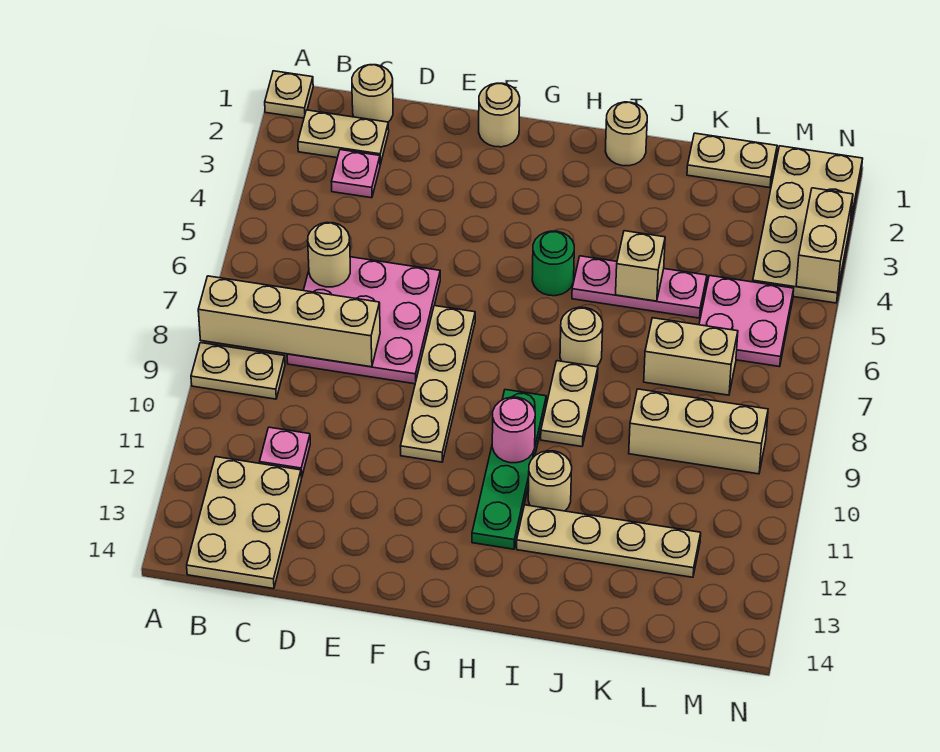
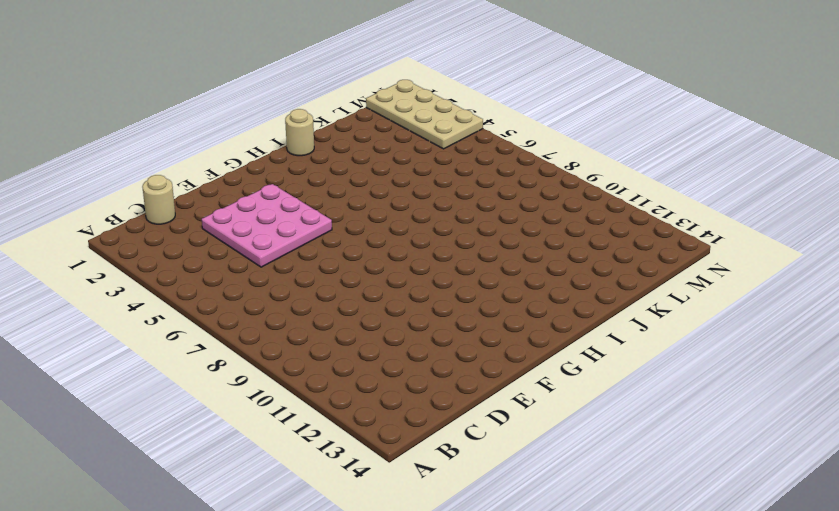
pink plate D3:F5 level 1 -> pink plate C6:E8 level 1
none -> tan plate A1 level 1
none -> tan plate A9:B9 level 1
none -> tan plate B2:C2 level 1

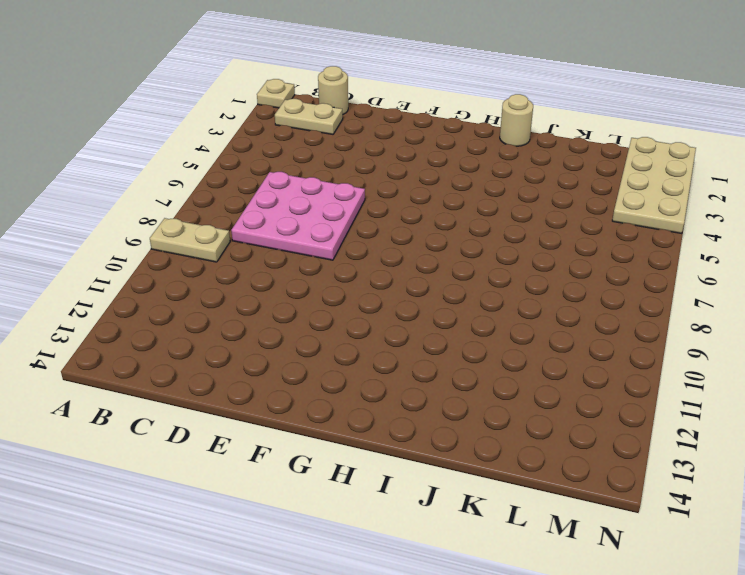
none -> tan plate B12:C14 level 1
none -> pink plate C3 level 1
none -> pink plate C11 level 1

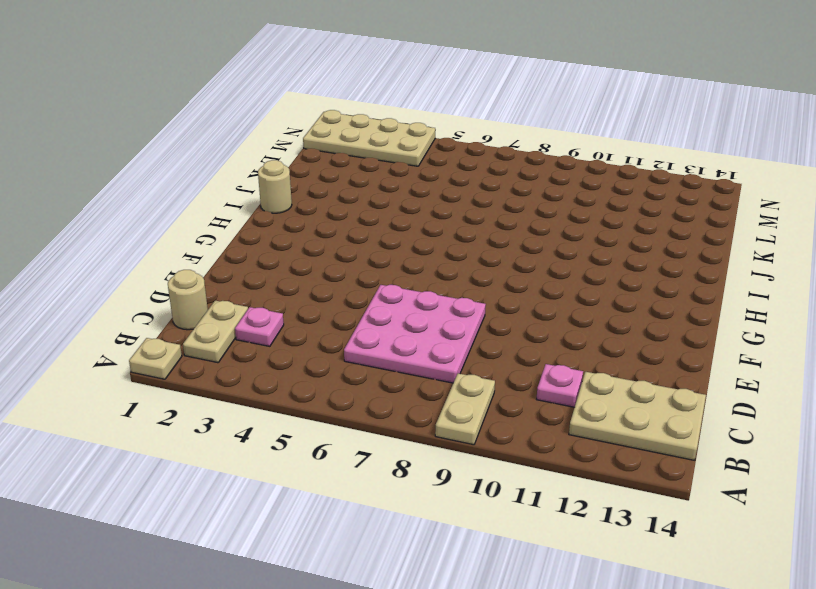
none -> tan round brick F1 level 1
none -> tan plate F7:F10 level 1
none -> green round brick H5 level 1

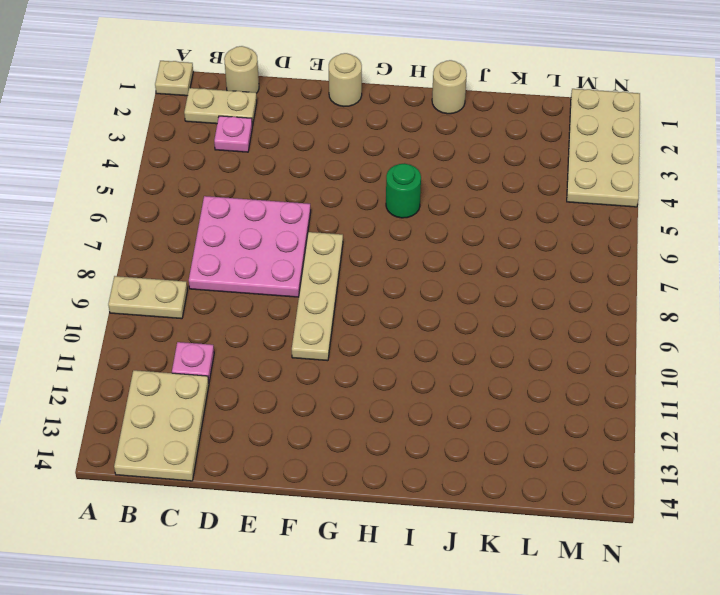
none -> green plate H9:H12 level 1
none -> pink plate I5:K5 level 1
none -> tan round brick I7 level 1

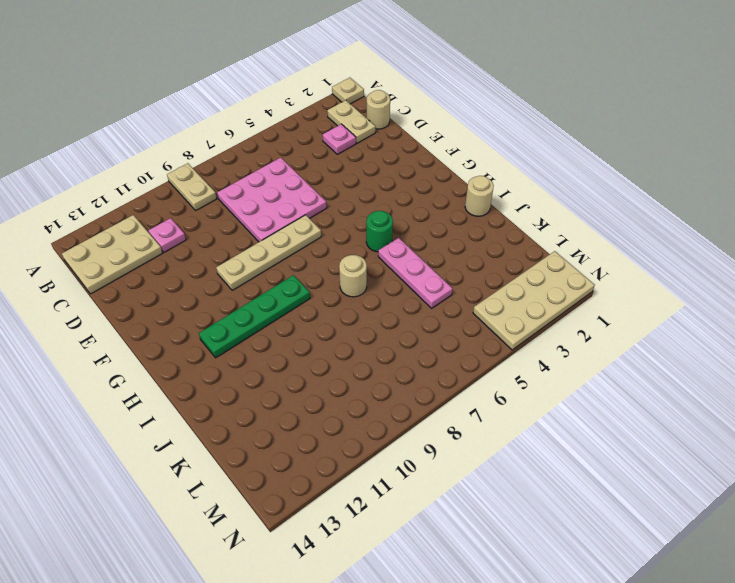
none -> tan round brick F1 level 1
none -> tan plate I8:I9 level 1
none -> tan round brick I11 level 1

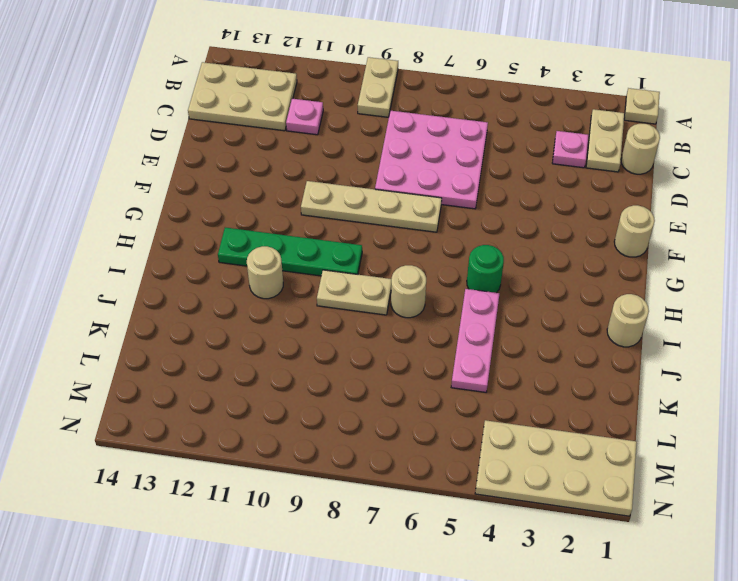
none -> tan plate I12:L12 level 1
none -> tan plate K1:L1 level 1
none -> tan brick K7:L7 level 1

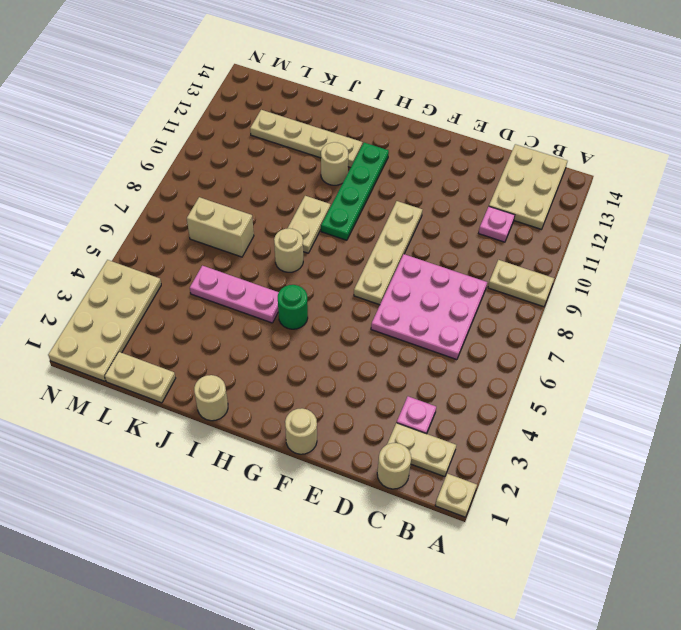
none -> tan brick K9:M9 level 1
none -> pink plate L5:M6 level 1
none -> tan brick A8:D8 level 2

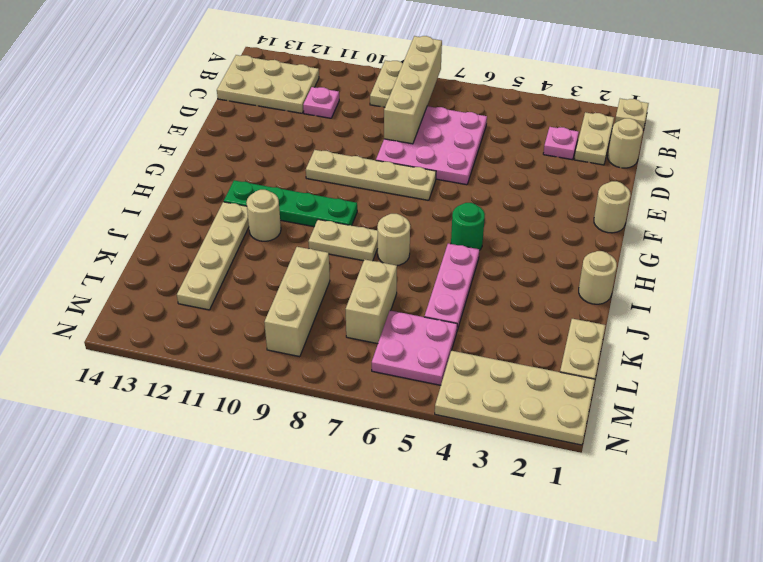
none -> tan round brick C6 level 2
none -> pink round brick H10 level 2
none -> tan brick J5 level 2

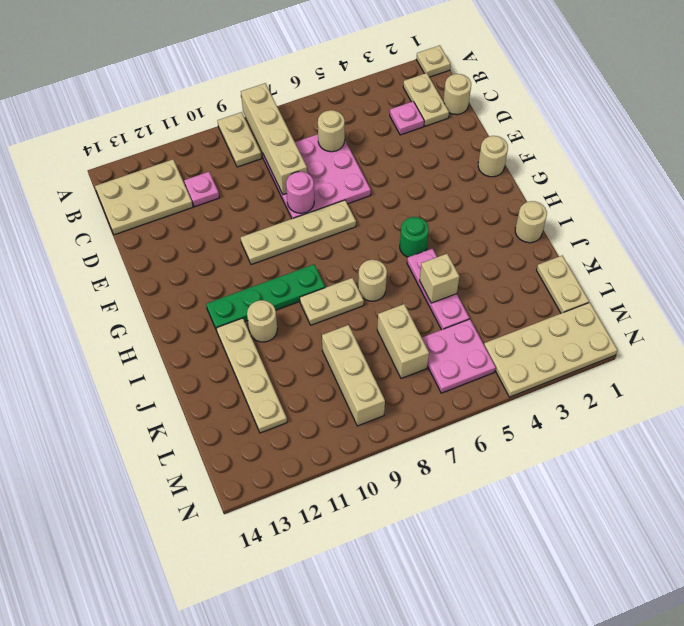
pink round brick E8 level 2 -> pink round brick H10 level 2
none -> tan brick N3:N4 level 2

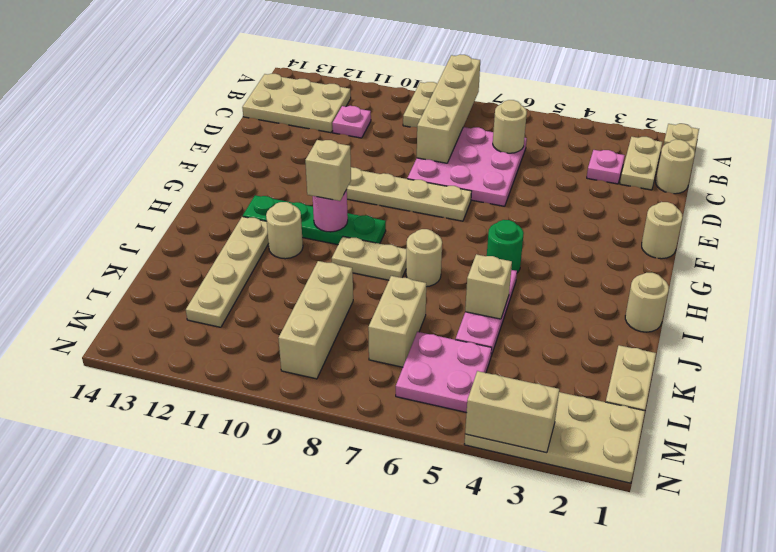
tan brick H10 level 3 -> none

